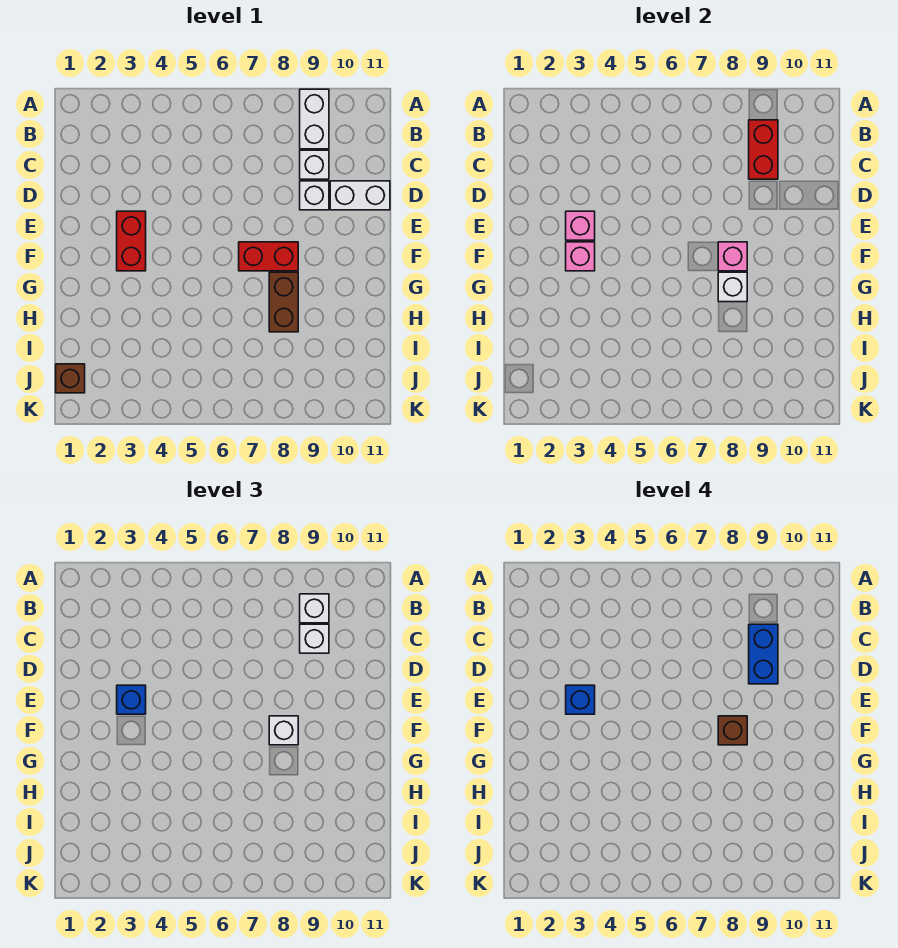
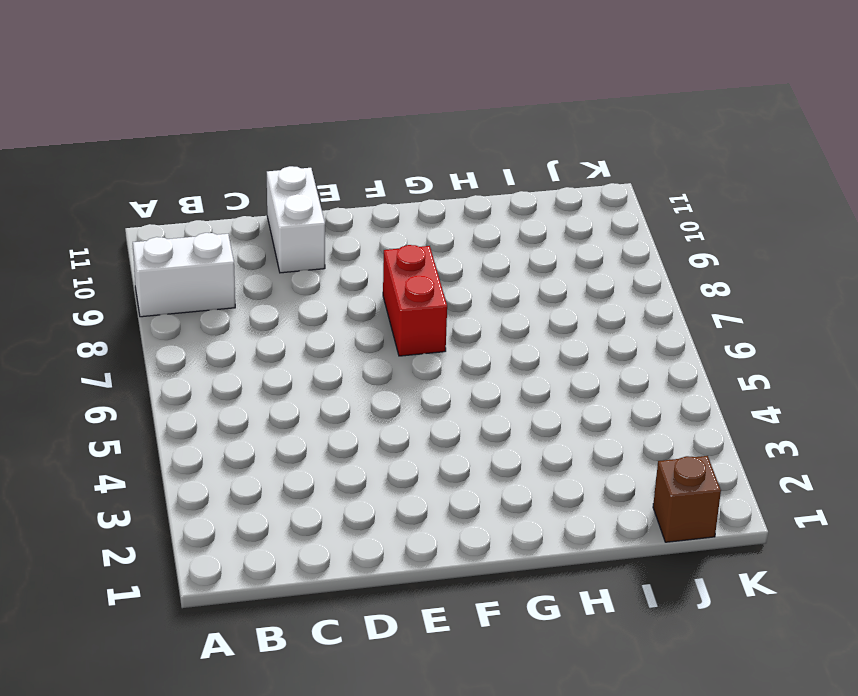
none -> white brick C9 level 1
none -> white brick D9 level 1
none -> red brick E3:F3 level 1

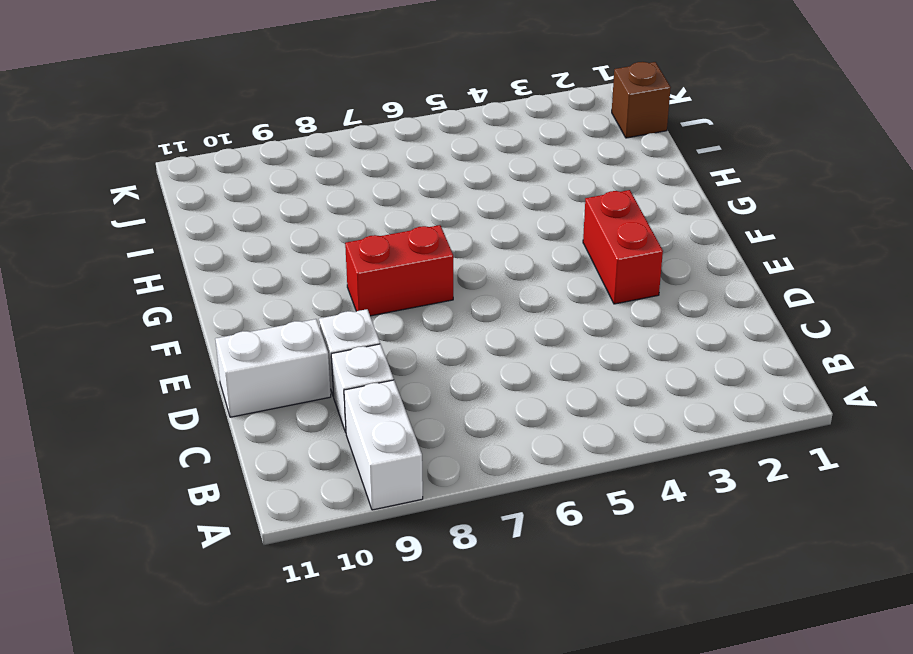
none -> brown brick G8:H8 level 1
none -> red brick B9:C9 level 2
none -> pink brick E3 level 2

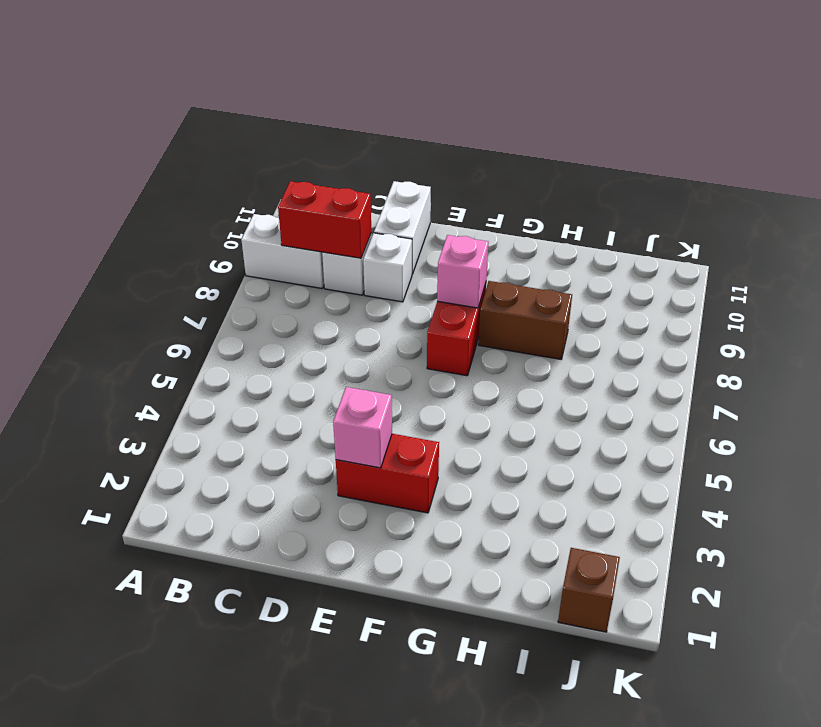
none -> pink brick F3 level 2
none -> white brick G8 level 2
none -> white brick B9 level 3

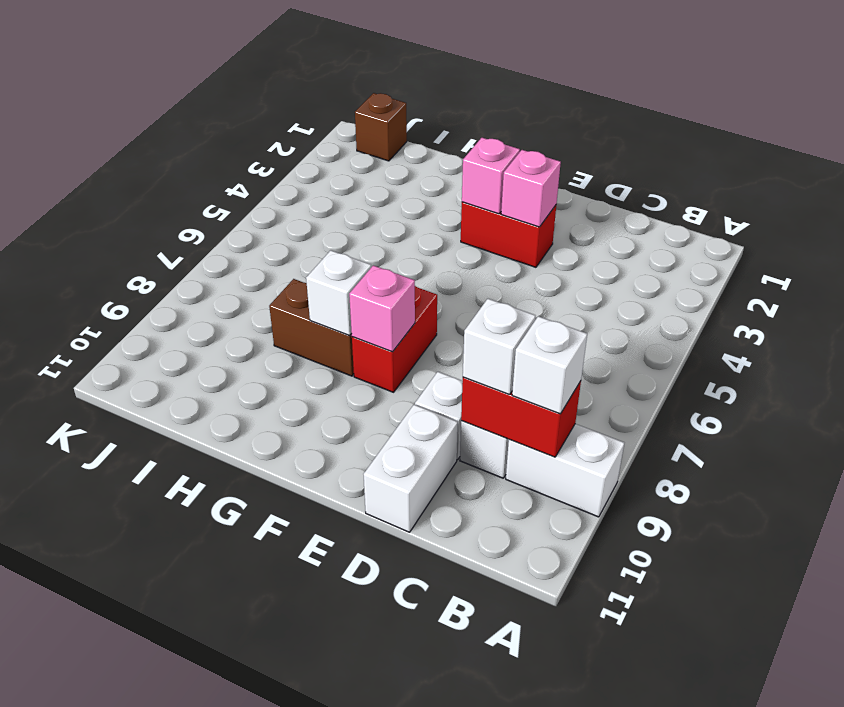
none -> blue brick E3 level 3
none -> white brick F8 level 3
none -> blue brick C9:D9 level 4

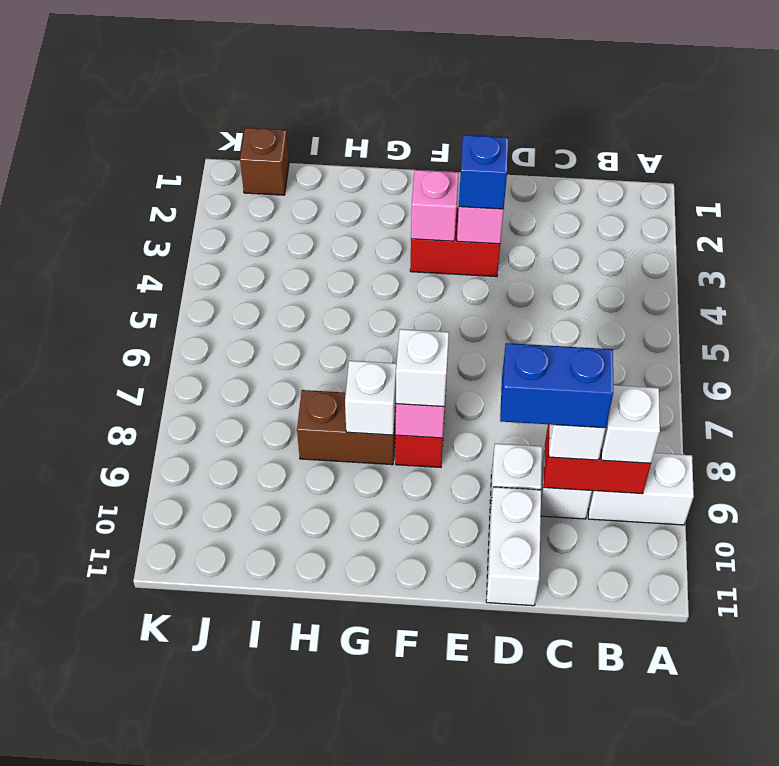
none -> blue brick E3 level 4
none -> brown brick F8 level 4

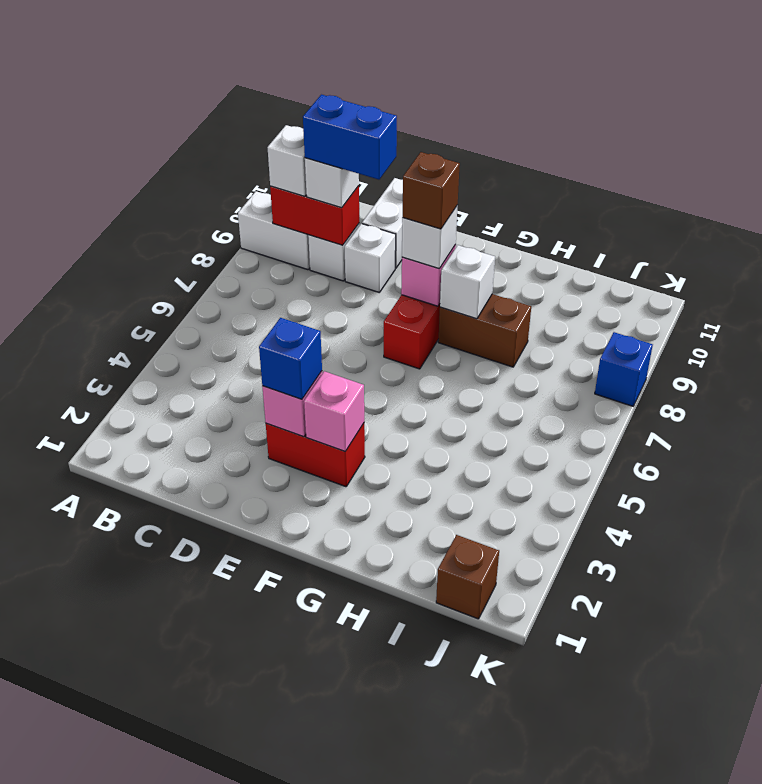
blue brick K8 level 1 -> blue brick E3 level 4

